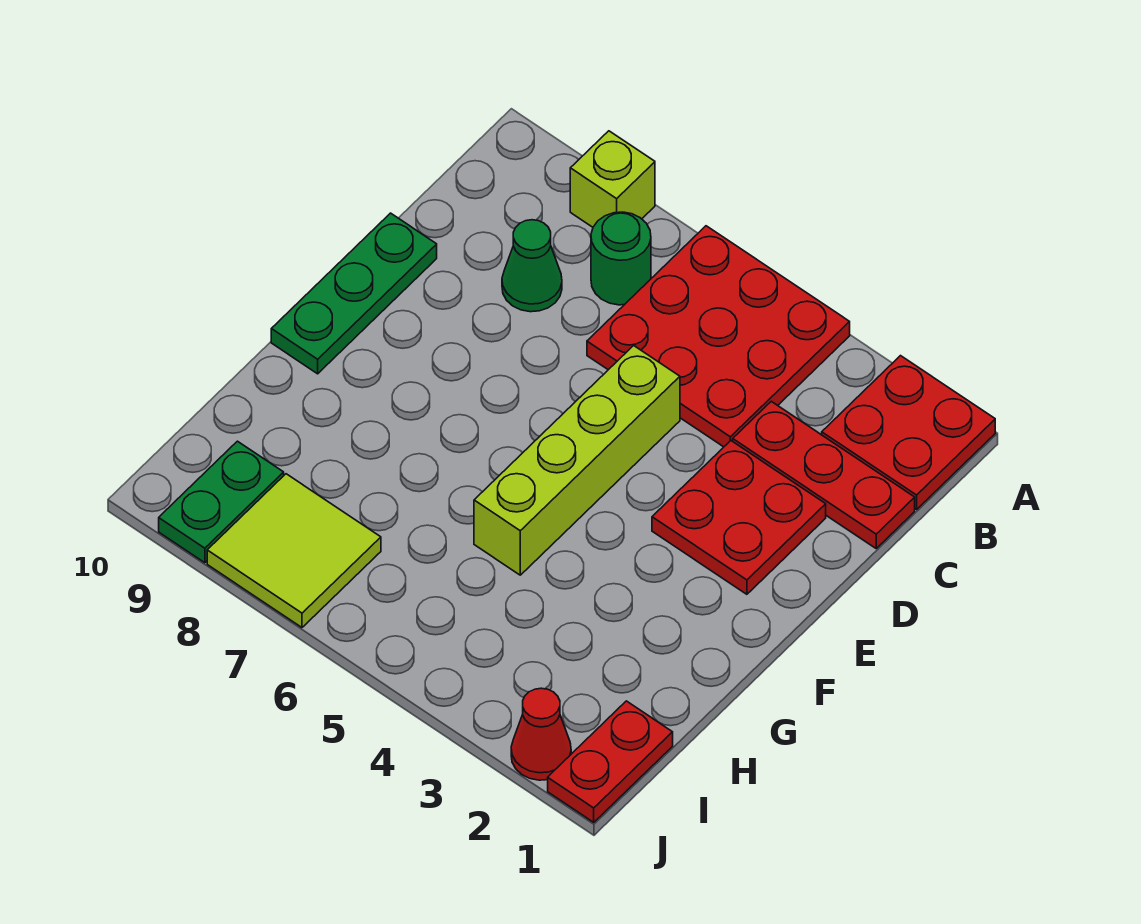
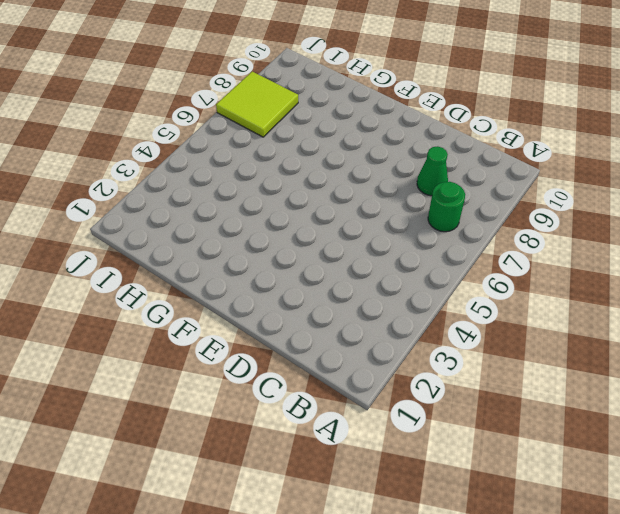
none -> red plate A1:B2 level 1
none -> red plate A4:C6 level 1
none -> lime brick A8 level 1

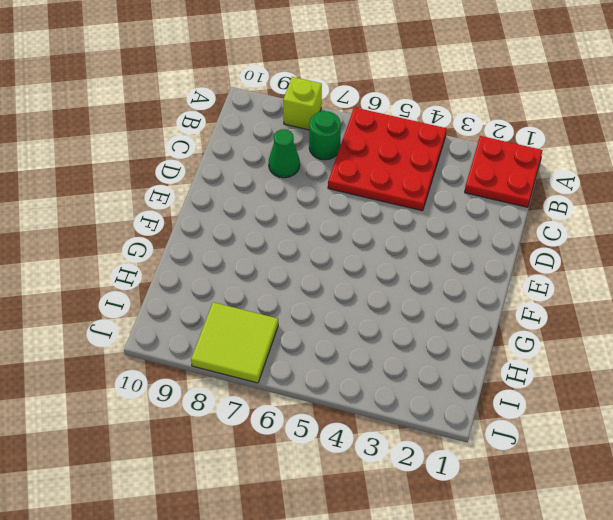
none -> red plate C1:C3 level 1
none -> red plate D2:E3 level 1
none -> lime brick D5:G5 level 1

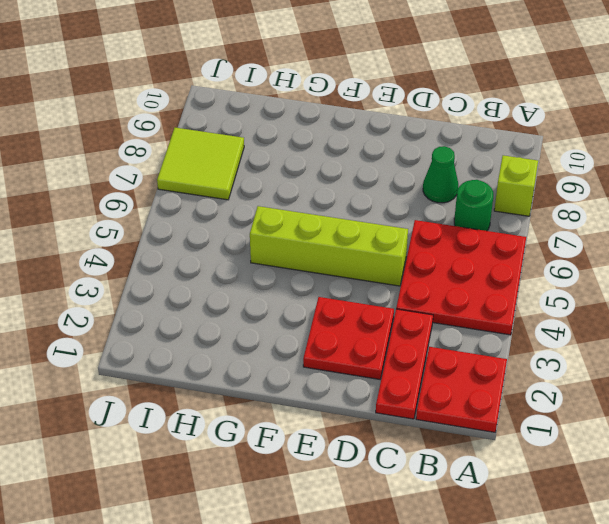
none -> green plate D10:F10 level 1
none -> red plate I1:J1 level 1
none -> green plate I9:J9 level 1

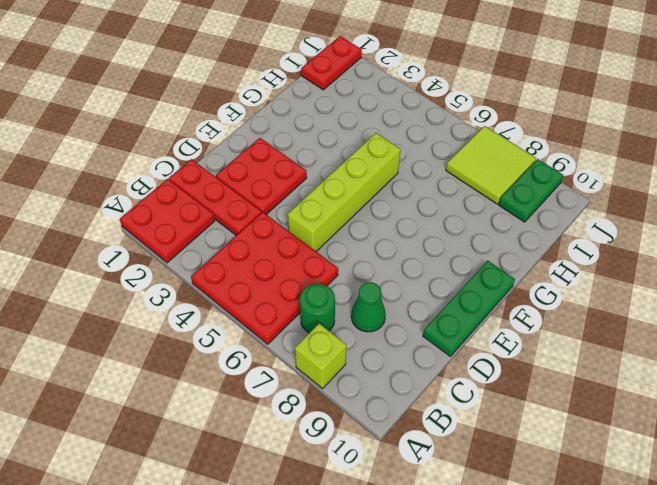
none -> red cone J2 level 1

